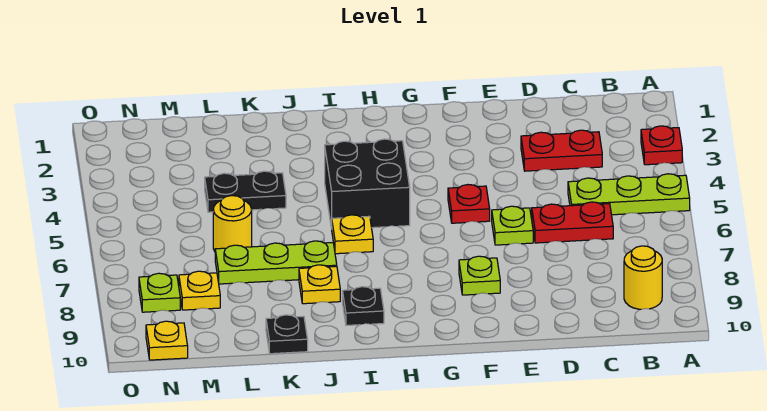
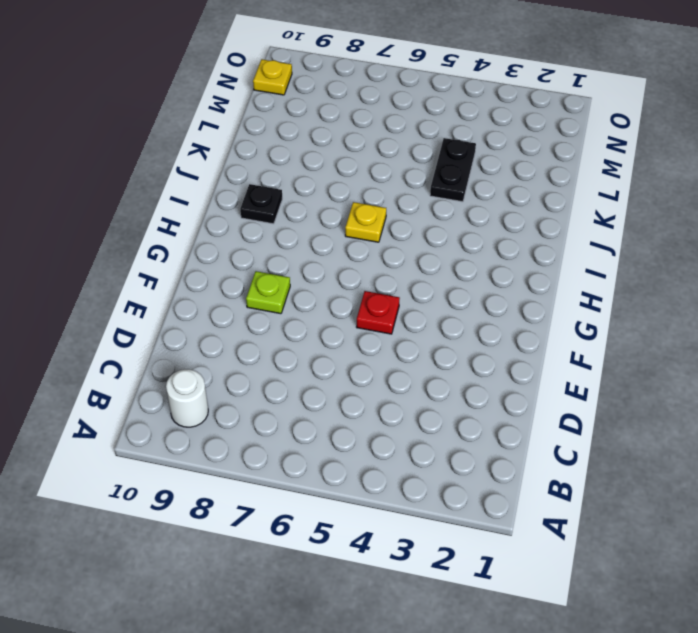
white round brick B9 level 1 -> yellow round brick B9 level 1
none -> red plate A3 level 1
none -> lime plate A5:C5 level 1
none -> red plate C3:D3 level 1

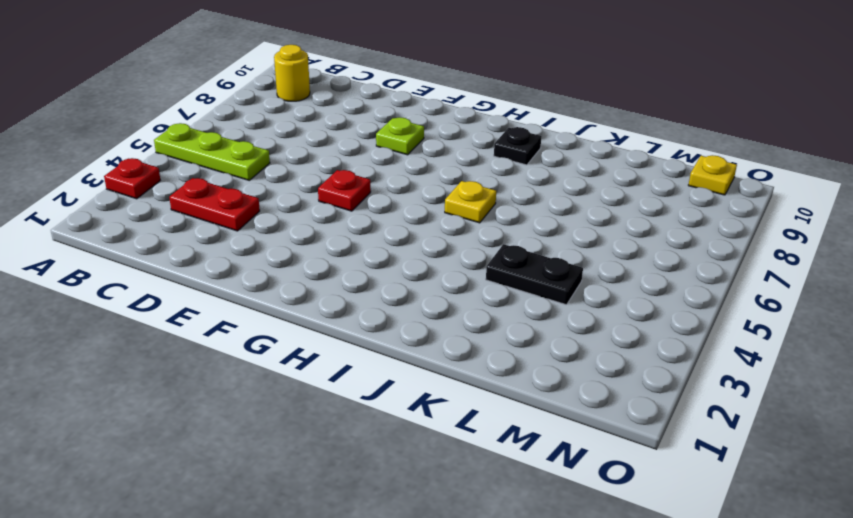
none -> red plate C6:D6 level 1
none -> lime plate E6 level 1
none -> black brick H4:I5 level 1

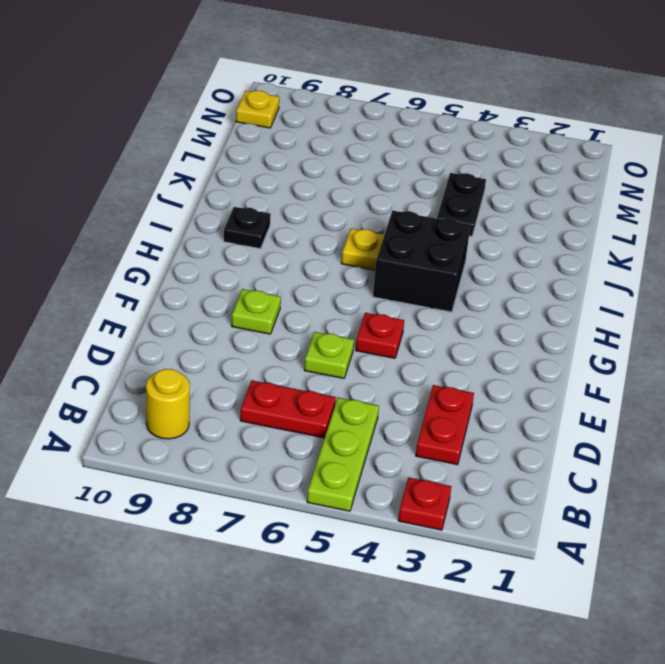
red plate C6:C7 level 1 -> red plate C6:D6 level 1
none -> lime plate J7:L7 level 1
none -> yellow plate J8 level 1
none -> black plate K10 level 1

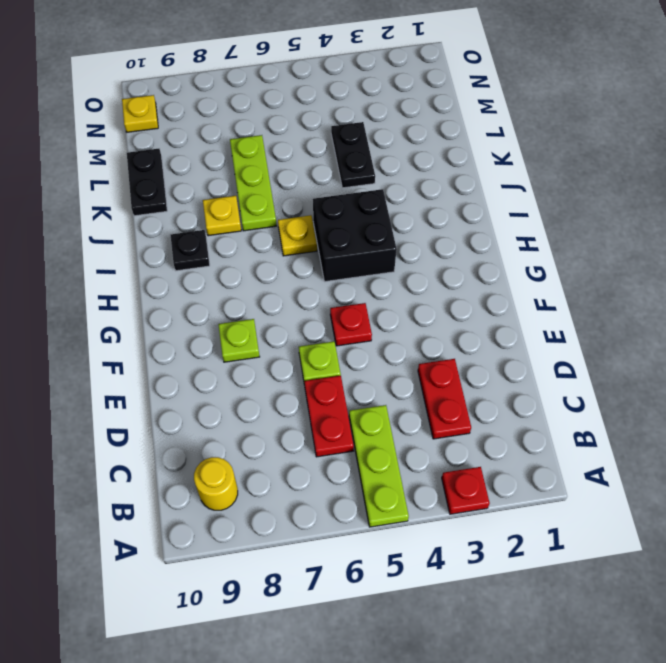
black plate K10:L10 level 1 -> black plate K10 level 1
none -> yellow round brick L6 level 1
none -> yellow plate M8 level 1
none -> lime plate N8 level 1

